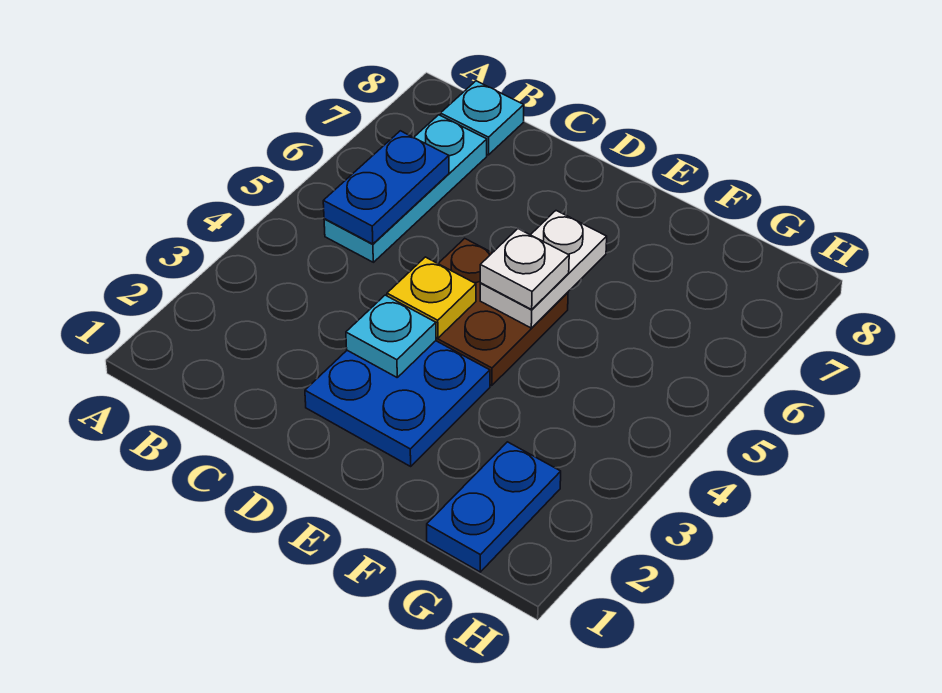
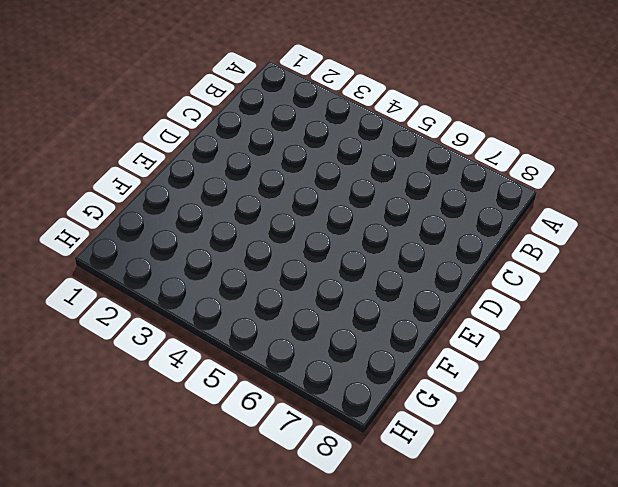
none -> cyan plate B5:B7 level 1
none -> cyan plate B8 level 1

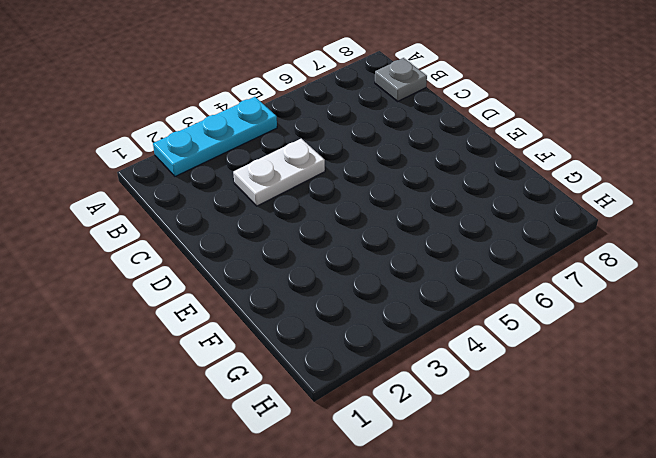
cyan plate A2:A4 level 1 -> cyan plate B5:B7 level 1
grey plate B8 level 1 -> cyan plate B8 level 1
white plate C3:C4 level 1 -> white plate E5:E6 level 2
none -> blue plate D2:E3 level 1
none -> brown plate D4:E5 level 1

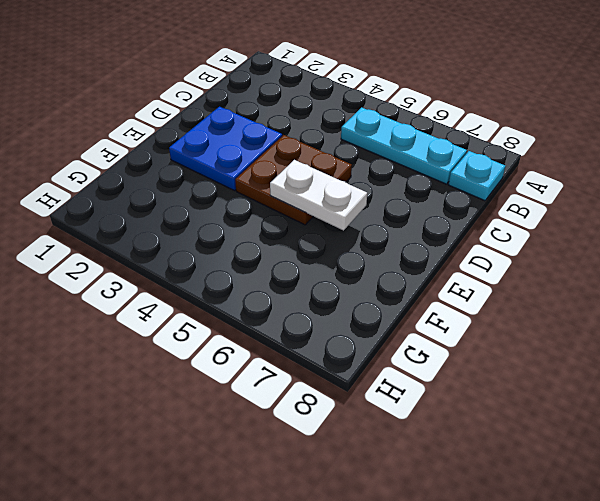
none -> blue plate G1:G2 level 1
none -> blue plate B5:B6 level 2

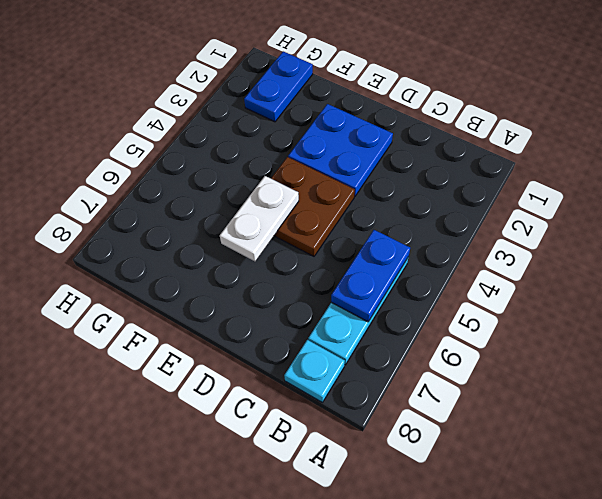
none -> cyan plate D3 level 2
none -> yellow plate D4 level 2

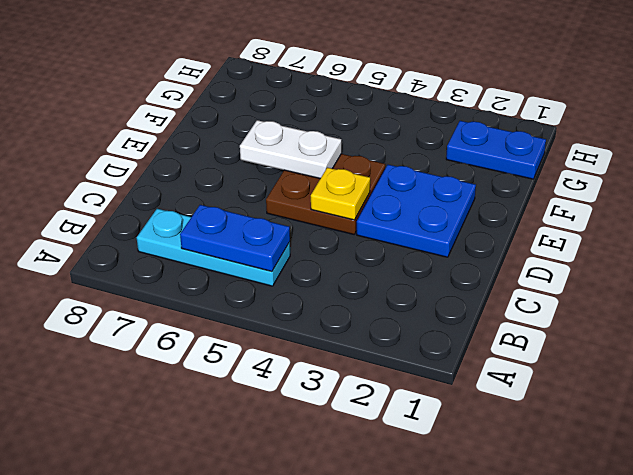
none -> cyan plate B8 level 1
none -> cyan plate D3 level 2

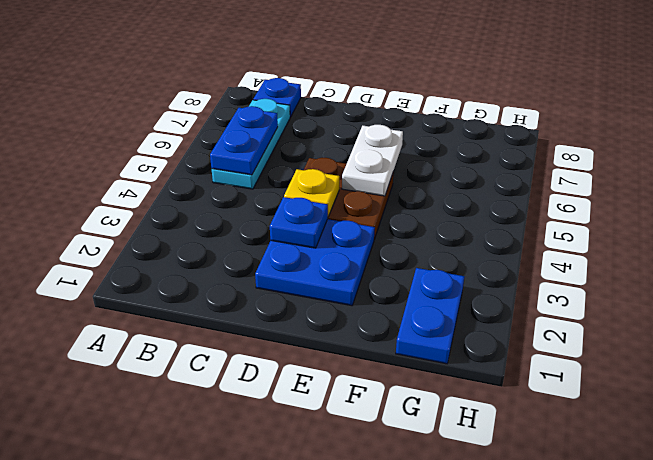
blue plate B8 level 1 -> cyan plate B8 level 1
blue plate D3 level 2 -> cyan plate D3 level 2
none -> white plate E5 level 3

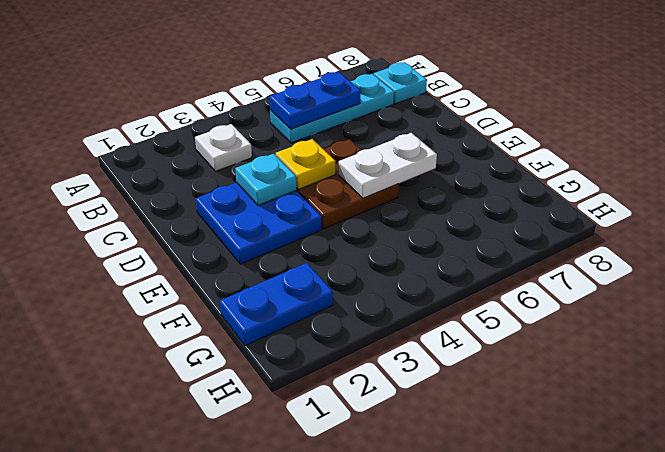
white plate B3 level 1 -> white plate E5 level 3

